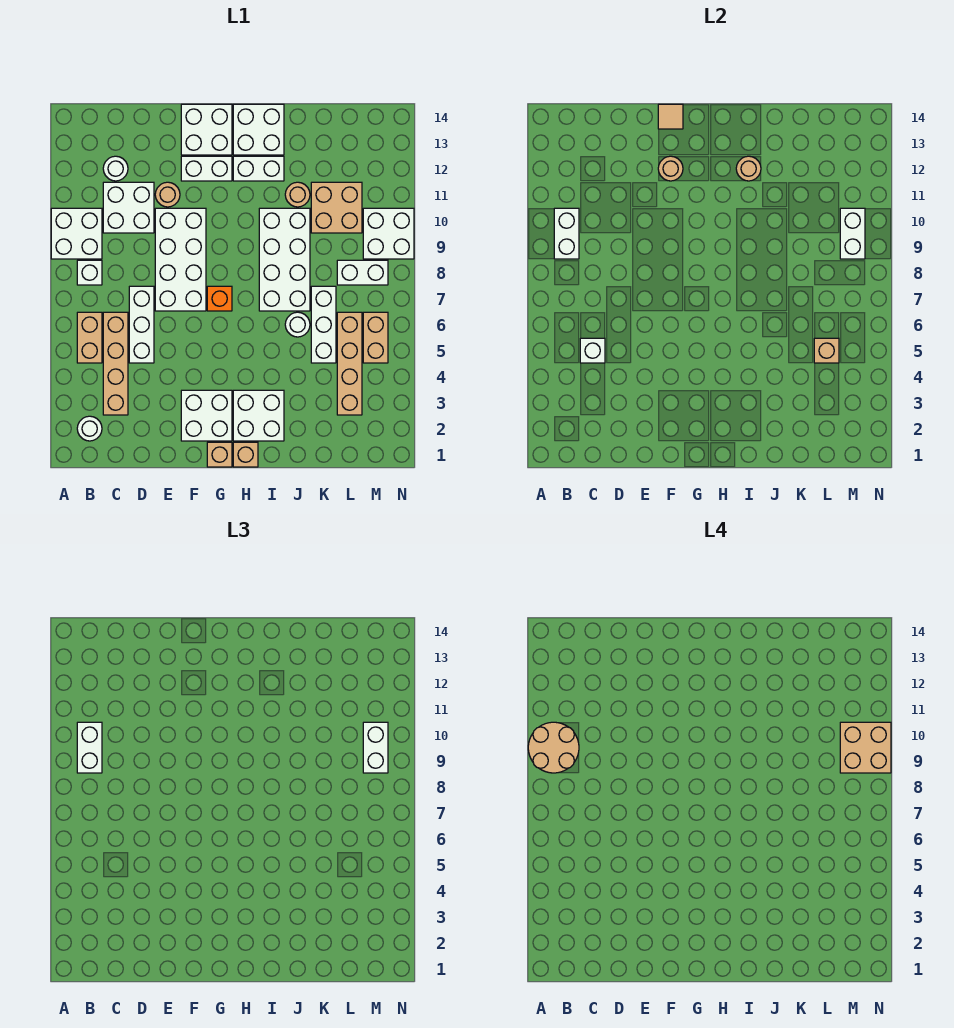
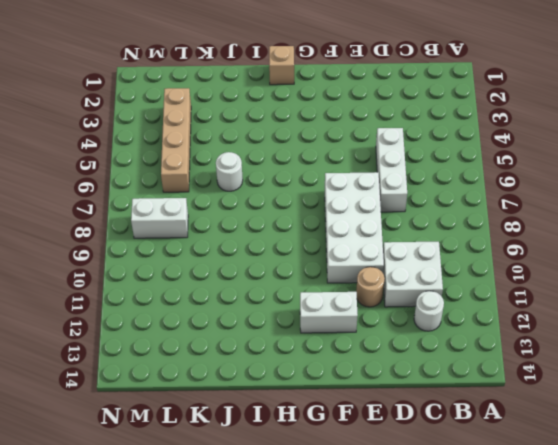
none -> white brick A9:B10 level 1
none -> white round brick B2 level 1
none -> tan brick B5:B6 level 1
none -> white brick B8 level 1

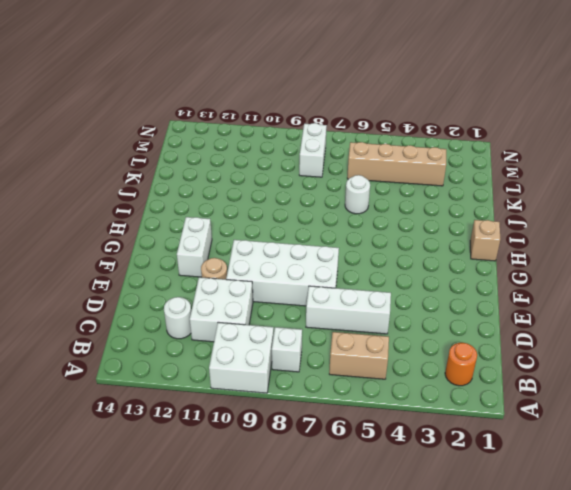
orange round brick B2 level 1 -> white round brick B2 level 1
none -> tan brick C3:C6 level 1
none -> white brick F2:G3 level 1
none -> white brick F13:G14 level 1
none -> tan brick G1 level 1

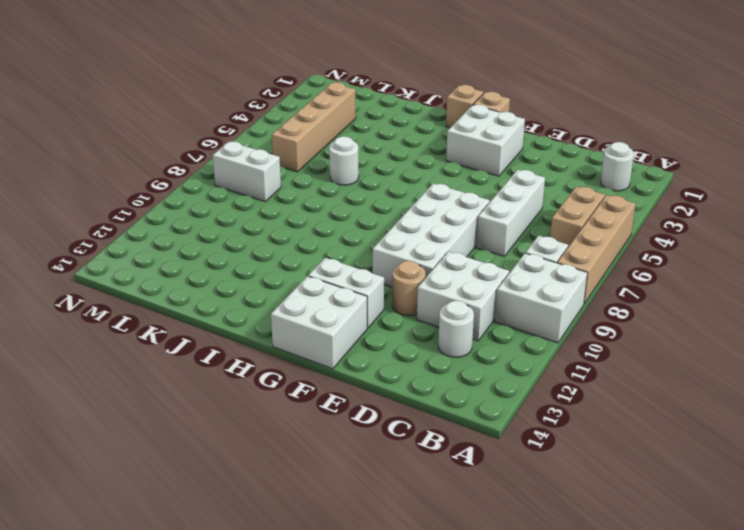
tan brick A5:A8 level 1 -> tan brick C3:C6 level 1
none -> orange brick G7 level 1
none -> white brick H2:I3 level 1
none -> white brick H12:I12 level 1
none -> white brick H13:I14 level 1

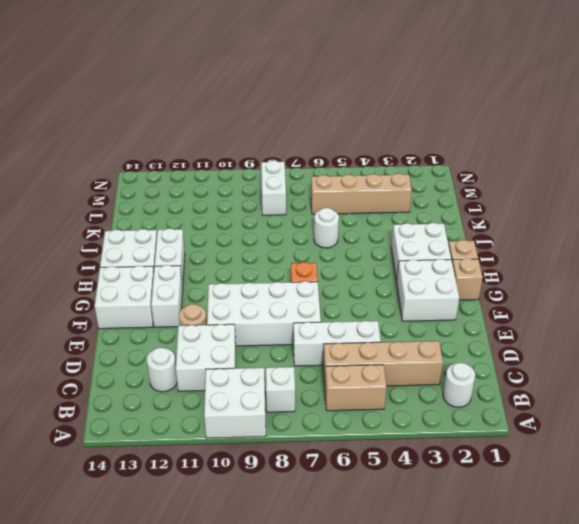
none -> white brick I7:J10 level 1
none -> tan round brick J11 level 1
none -> white brick K5:K7 level 1
none -> tan brick K10:L11 level 1

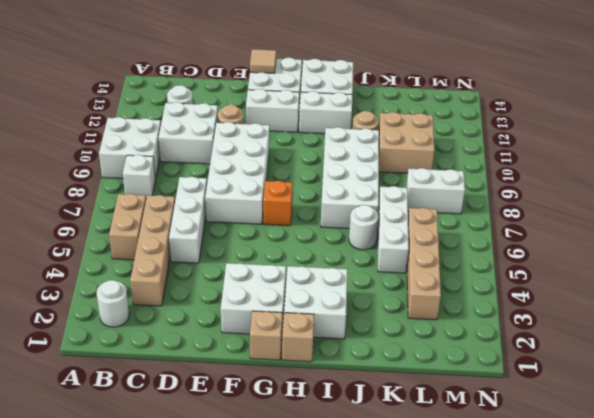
none -> tan brick M5:M6 level 1
none -> white brick M9:N10 level 1
none -> white brick B9:B10 level 2
none -> white brick C5 level 2

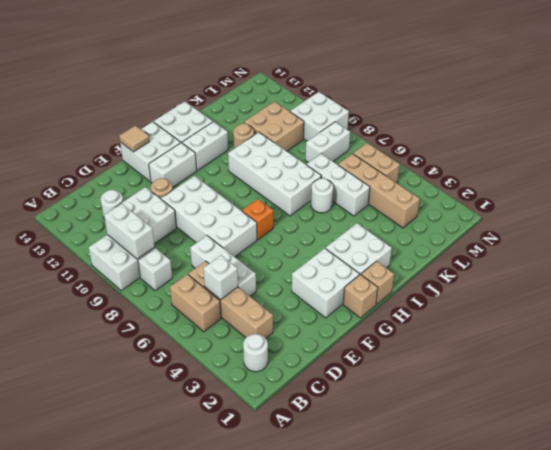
none -> tan round brick F12 level 2
none -> tan round brick I12 level 2
none -> tan brick L5 level 2
none -> white brick M9:M10 level 2

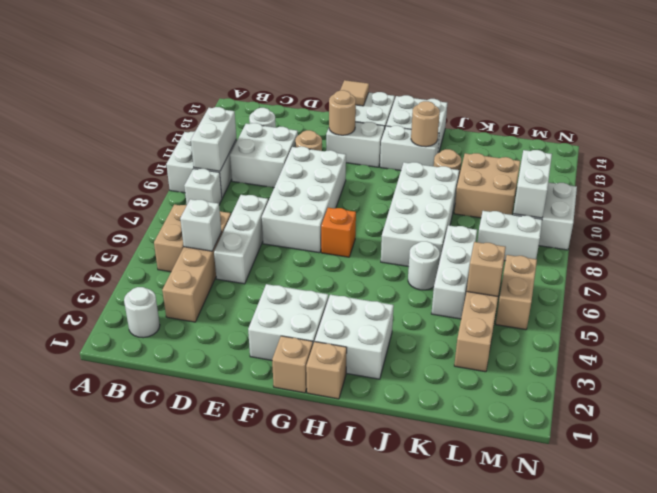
none -> white brick B9:B10 level 3
none -> white brick M9:M10 level 3
none -> tan round brick A9:B10 level 4
none -> tan brick M9:N10 level 4

